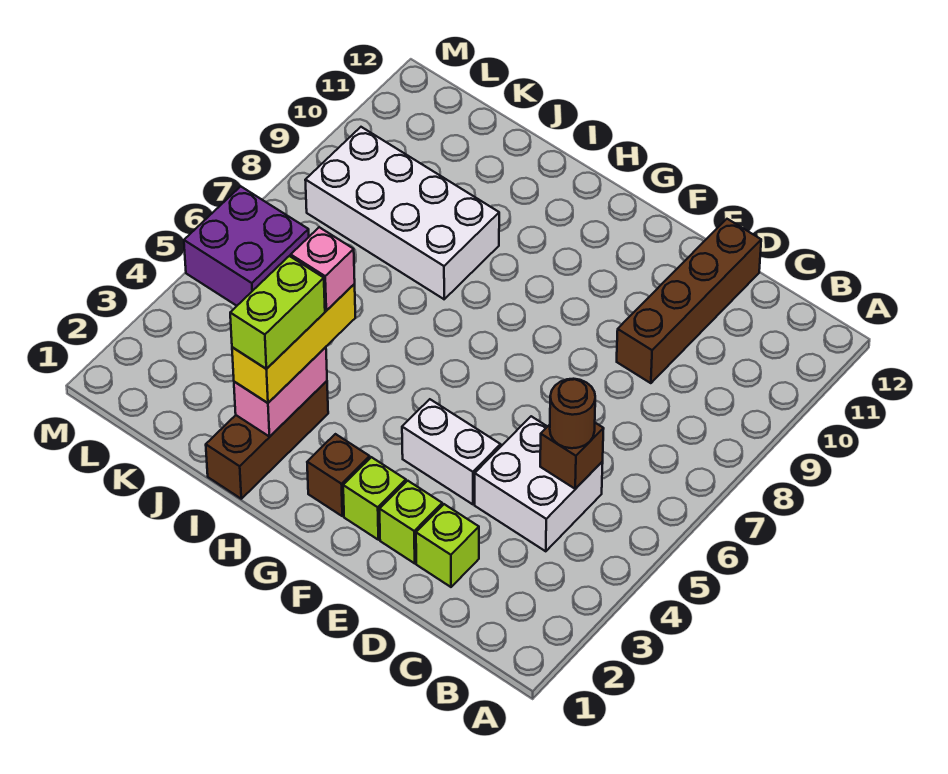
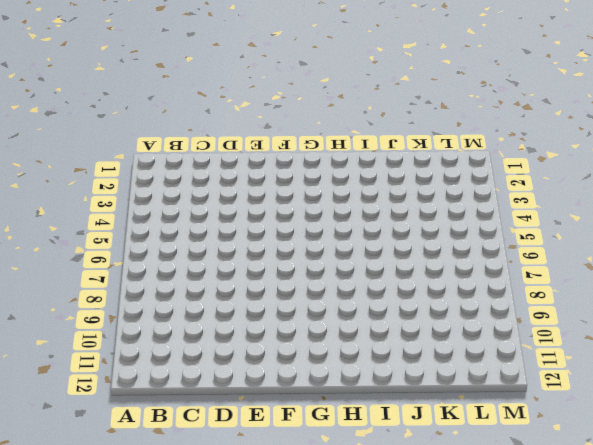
none -> white brick C4:D5 level 1
none -> lime brick D2 level 1
none -> brown brick D9:D12 level 1

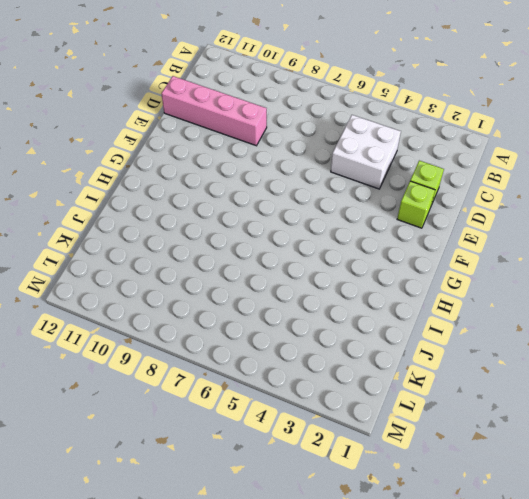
pink brick D9:D12 level 1 -> brown brick D9:D12 level 1
none -> white brick E4:F4 level 1
none -> lime brick F2 level 1
none -> brown brick G2 level 1

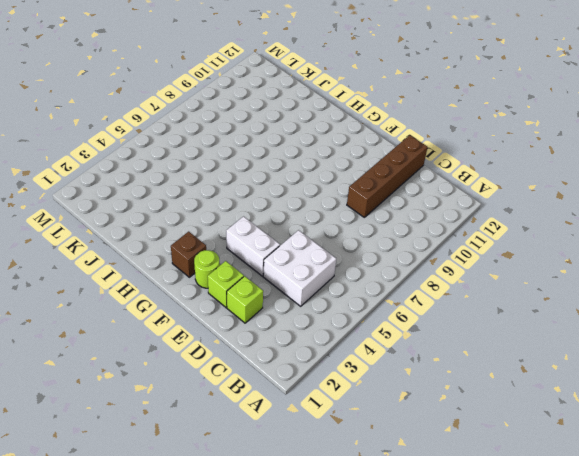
lime round brick F2 level 1 -> lime brick F2 level 1
none -> brown brick I1:I3 level 1
none -> white brick I8:L9 level 1
none -> purple brick L5:M6 level 1

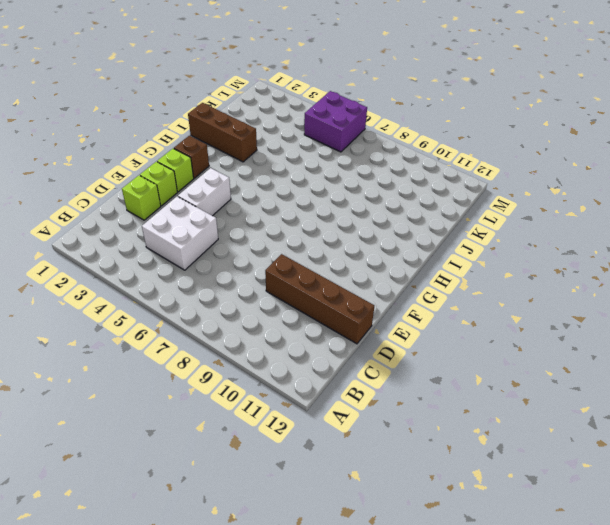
none -> white brick I8:L9 level 1
none -> brown brick C5 level 2
none -> pink brick I2:I3 level 2

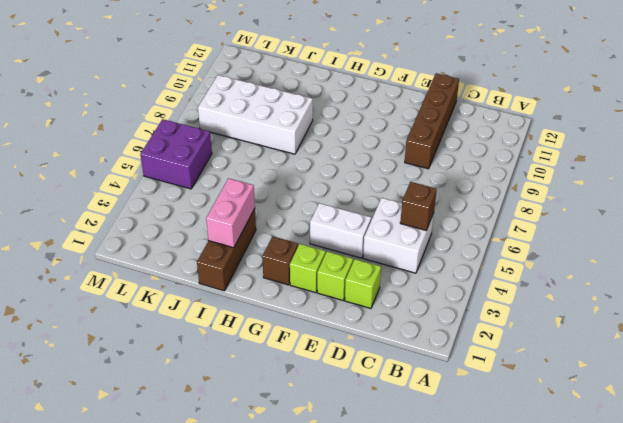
none -> brown round brick C5 level 3
none -> yellow brick I2:I4 level 3
none -> lime brick I2:I3 level 4

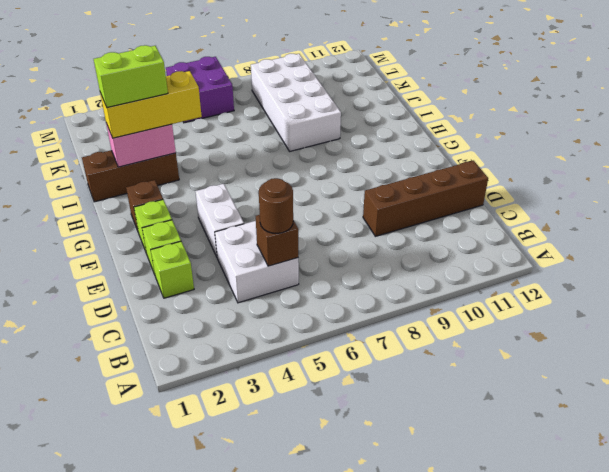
none -> pink brick I4 level 4

